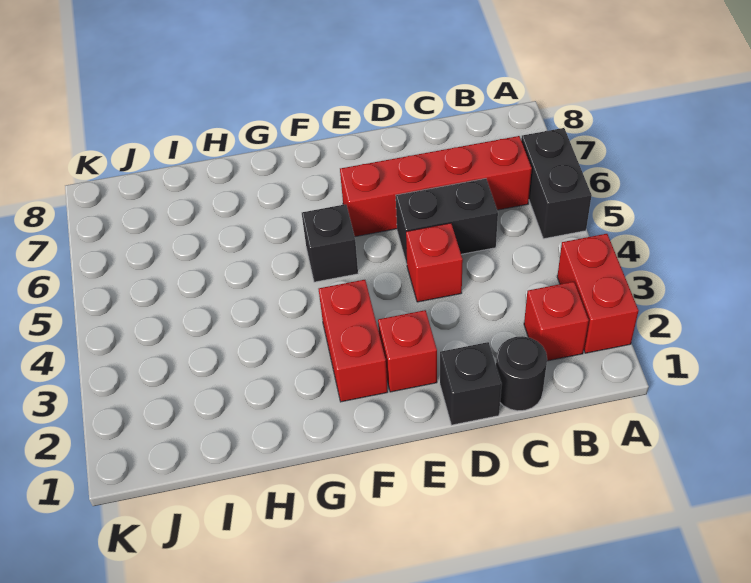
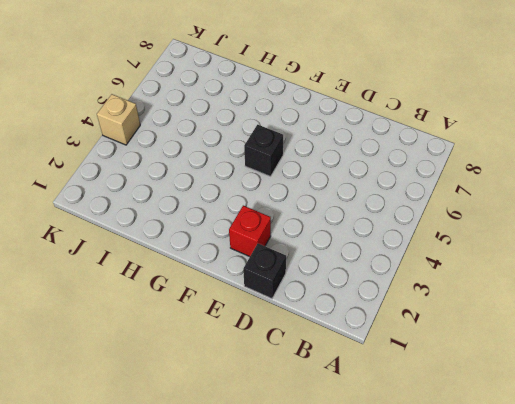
tan brick K4 level 1 -> none
none -> red brick A2:A3 level 1
none -> black brick A5:A6 level 1

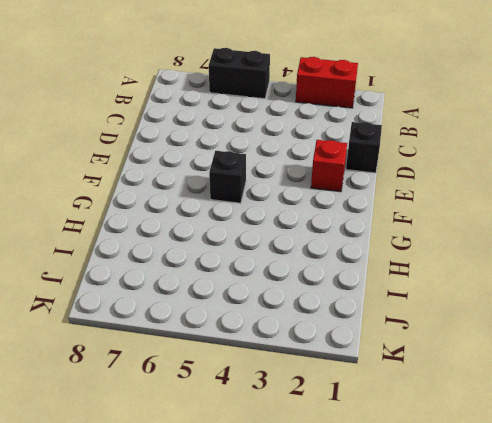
none -> red brick B2 level 1
none -> red brick B6:E6 level 1

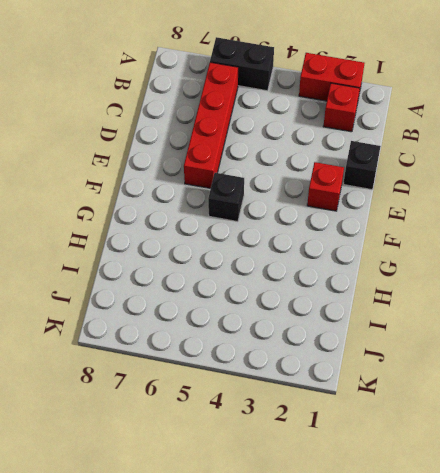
none -> black round brick C1 level 1
none -> black brick C5:D5 level 1

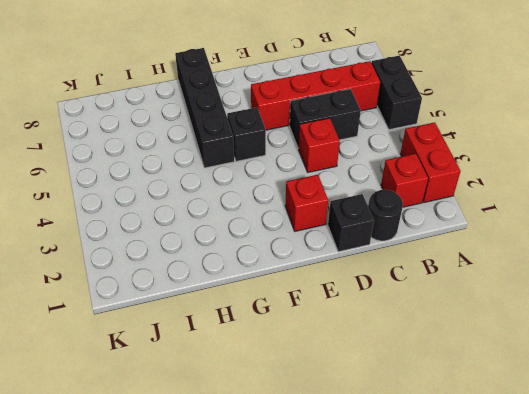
black brick G5:G8 level 1 -> none
none -> red brick F2:F3 level 1

